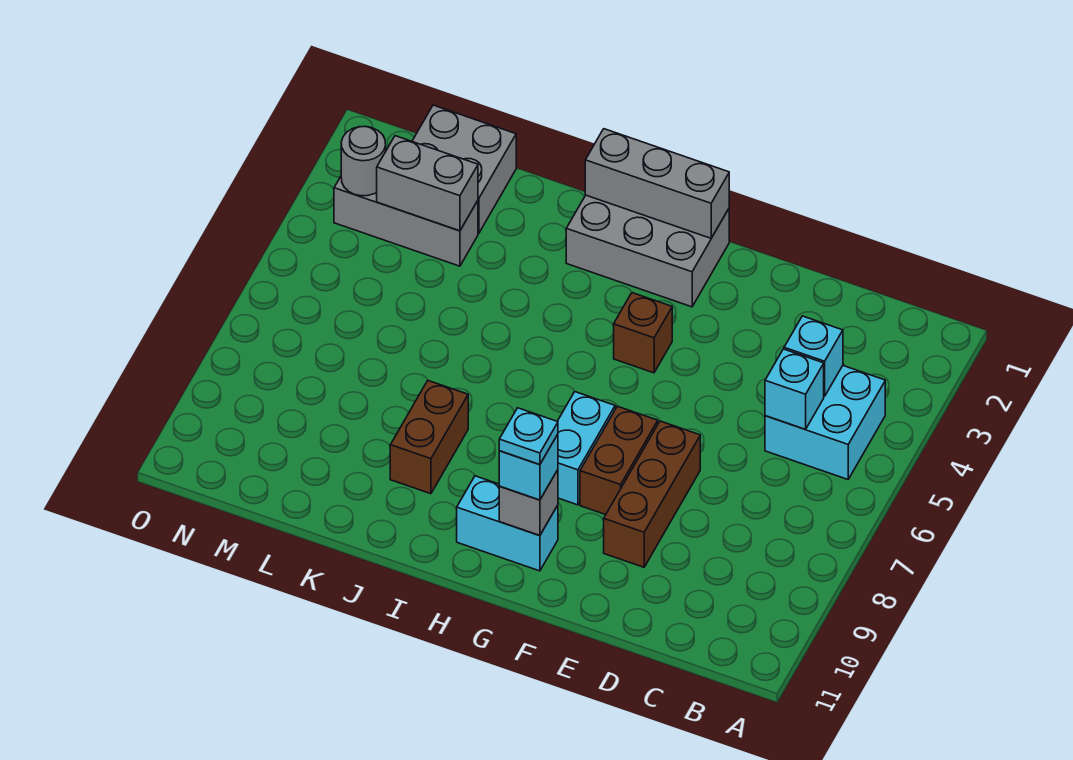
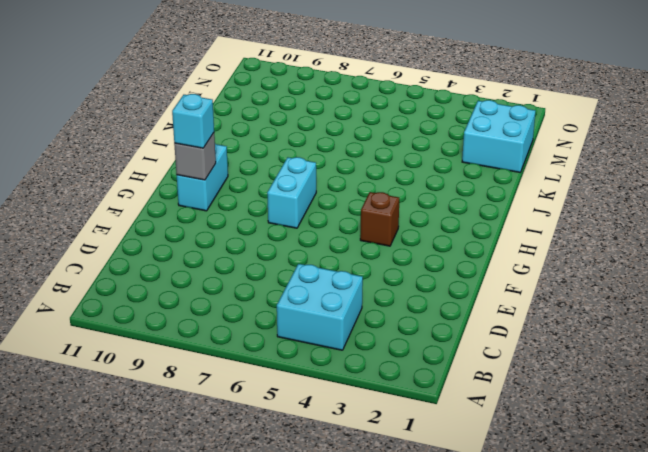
cyan brick G7:H7 level 1 -> cyan brick G7:G8 level 1
cyan brick L1:M2 level 1 -> grey brick L1:M2 level 1
none -> brown brick E7:E9 level 1
none -> brown brick F7:F8 level 1
none -> grey brick G1:I2 level 1

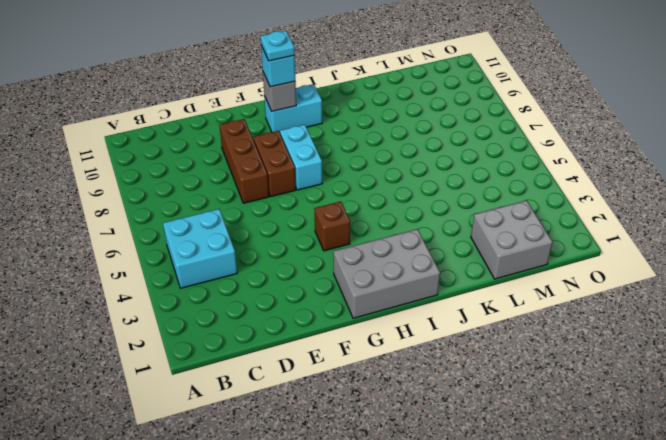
none -> brown brick J8:J9 level 1
none -> grey brick L3:N3 level 1
none -> cyan brick C4 level 2

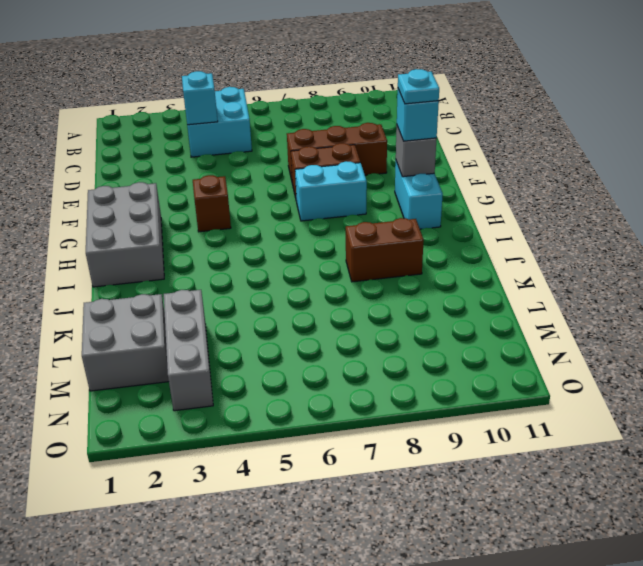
none -> cyan brick C5 level 2
none -> grey brick G1:I1 level 2
none -> grey brick L3:M3 level 2

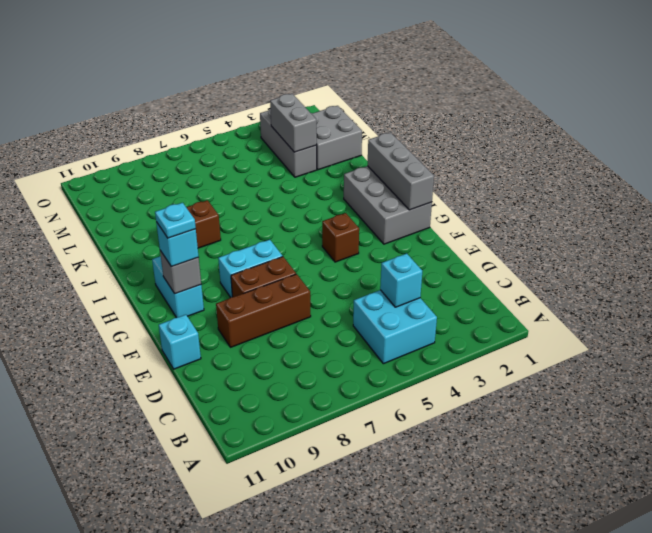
cyan brick E11 level 1 -> cyan brick C5 level 2
none -> grey round brick N3 level 2

